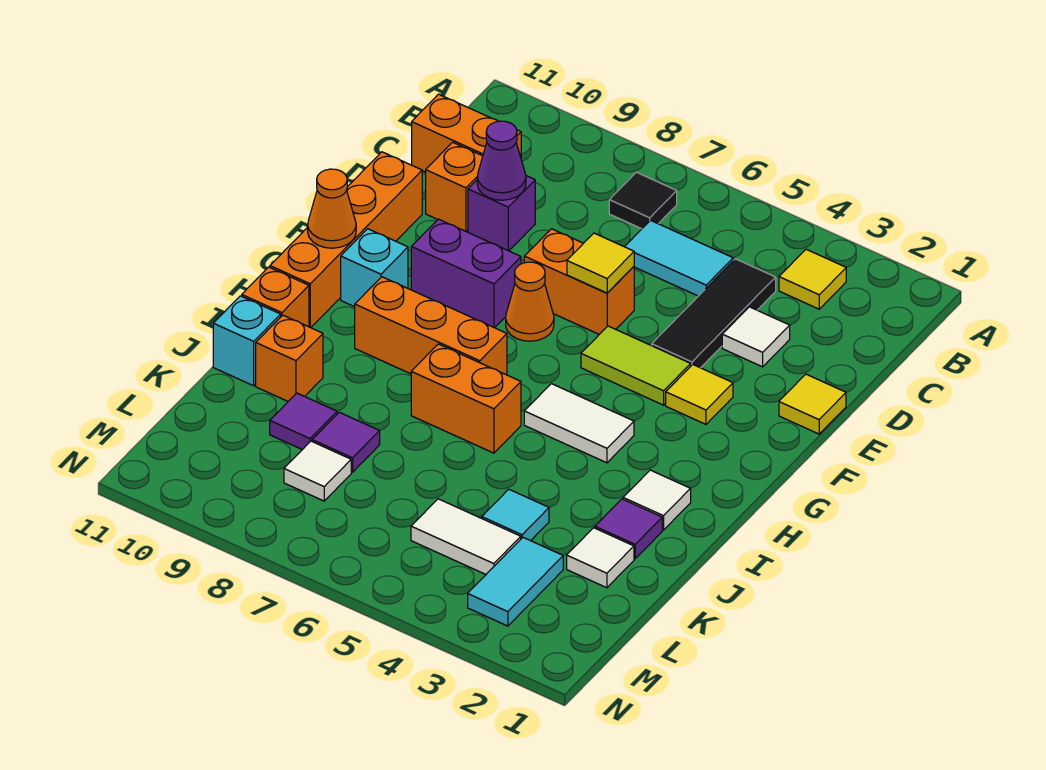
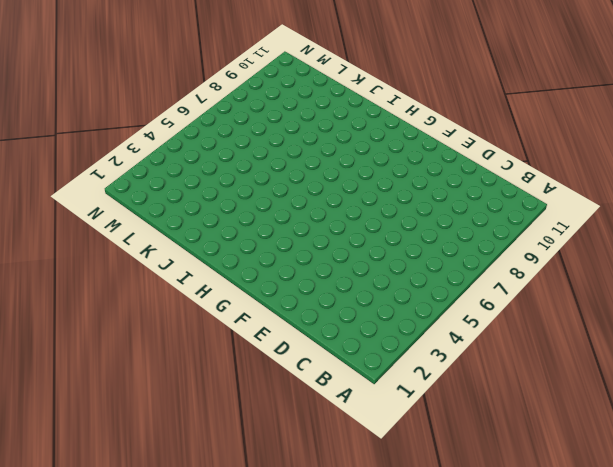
none -> yellow tile B3 level 1
none -> black tile B7 level 1
none -> black tile C4:E4 level 1
none -> cyan tile C5:C6 level 1

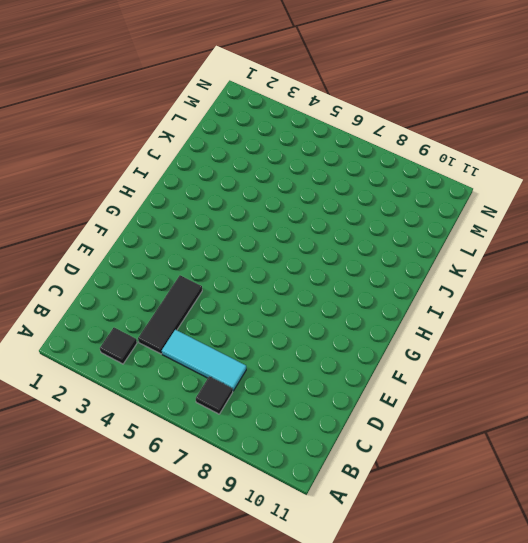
black tile B3 level 1 -> yellow tile B3 level 1
cyan tile C5:C7 level 1 -> cyan tile C5:C6 level 1
none -> orange brick C10:C11 level 1
none -> white tile D3 level 1
none -> purple brick D9 level 1
none -> orange brick D10 level 1

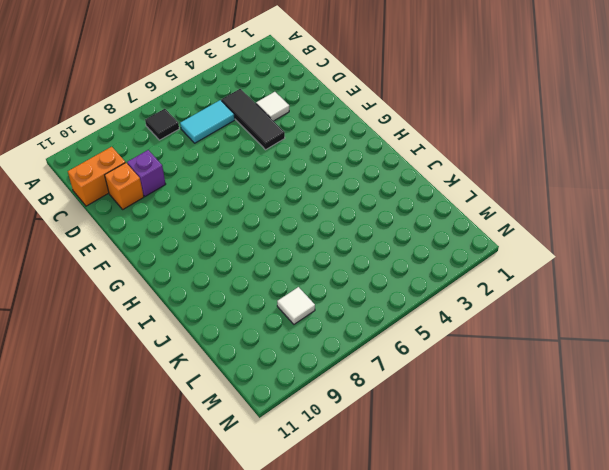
none -> yellow tile B3 level 1
none -> yellow tile E1 level 1
none -> orange brick E6:E7 level 1
none -> orange brick E11:H11 level 1

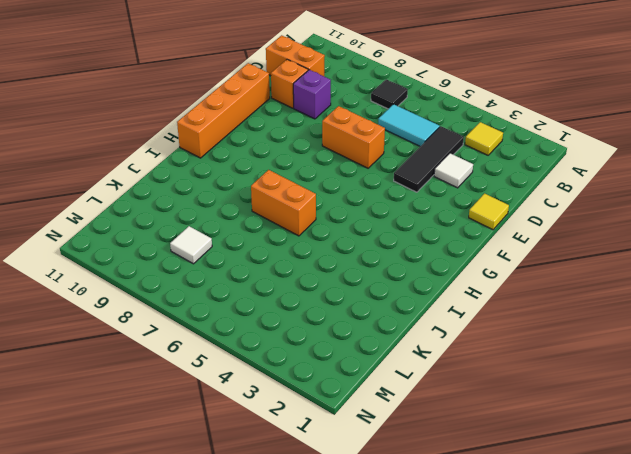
none -> yellow tile F3 level 1
none -> lime tile F4:F5 level 1
none -> orange cone F7 level 1
none -> purple brick F8:F9 level 1

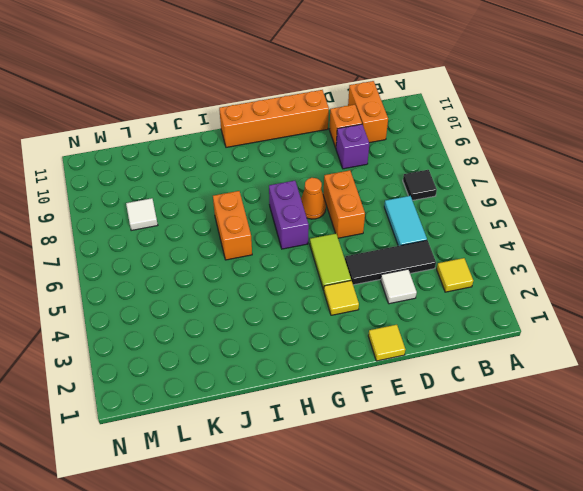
purple brick G6:G7 level 1 -> purple brick F8:F9 level 1
none -> cyan brick G10 level 1
none -> white tile H4:H5 level 1
none -> orange brick H7:H9 level 1
none -> white tile I2 level 1

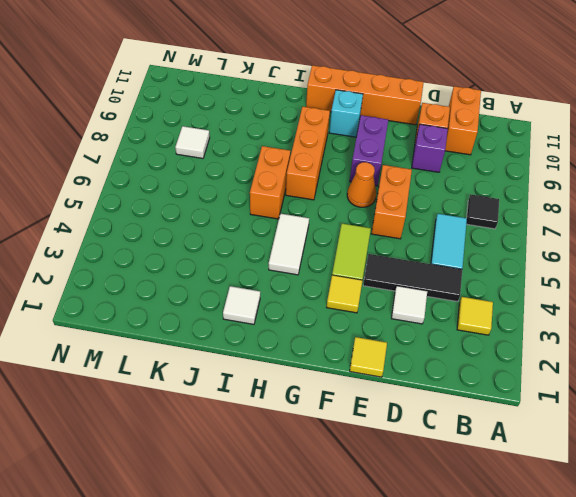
none -> orange brick I11 level 1
none -> purple tile J2 level 1
none -> orange brick J10 level 1
none -> cyan brick J11 level 1

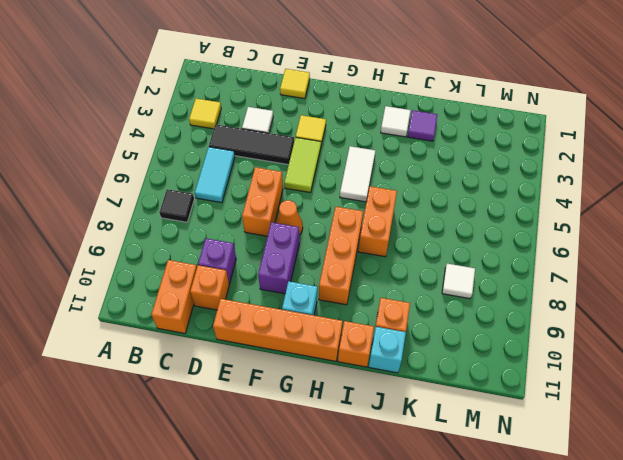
none -> white tile K2 level 1
none -> cyan tile K4 level 1
none -> purple tile K8 level 1
none -> purple tile K9 level 1

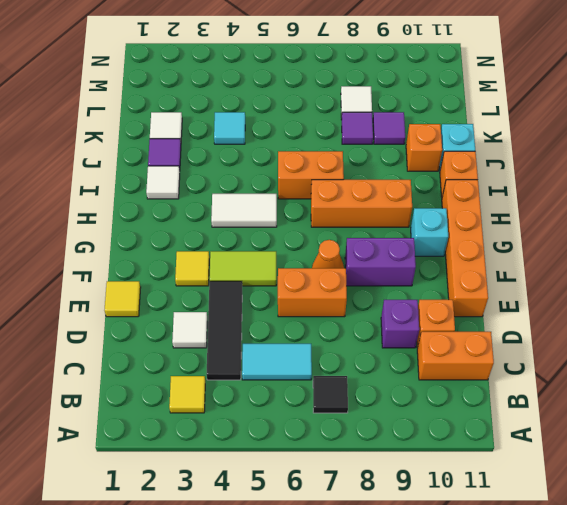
none -> cyan tile L3:M3 level 1
none -> white tile L4:L5 level 1
none -> purple cone D9 level 2
none -> yellow tile E6 level 2

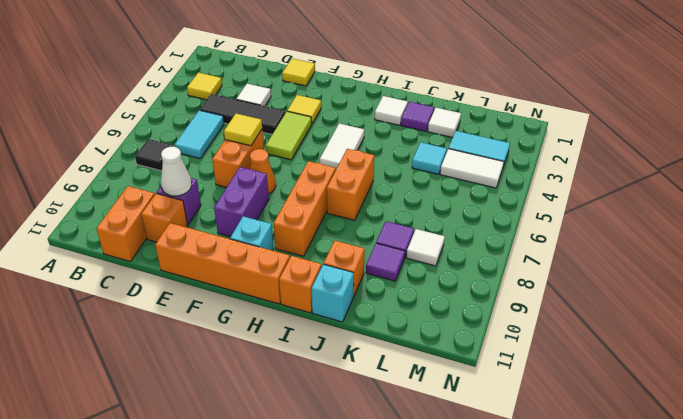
white cone D9 level 2 -> purple cone D9 level 2
white tile L4:M4 level 1 -> white tile L4:L5 level 1
none -> orange cone G11 level 2

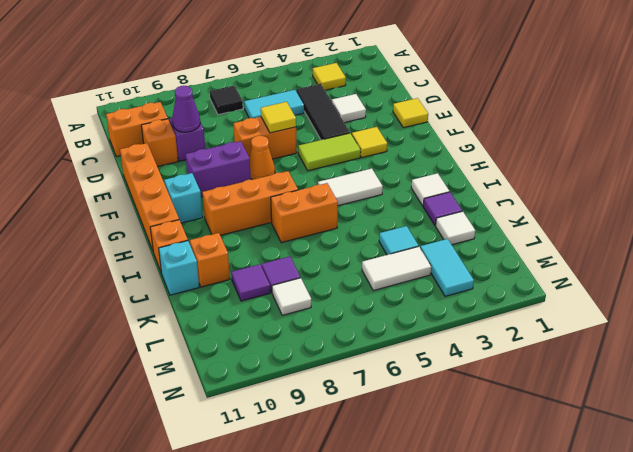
none -> orange cone G11 level 2

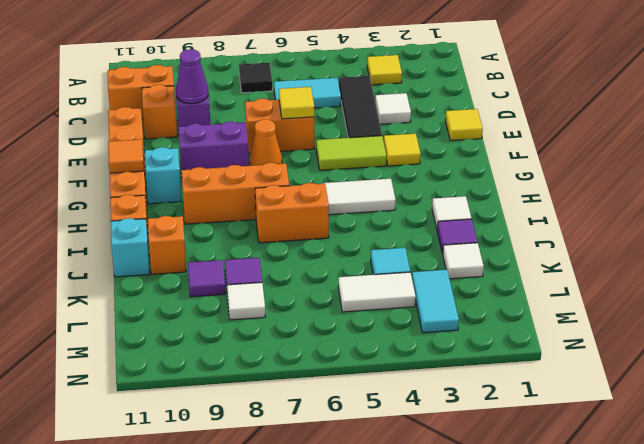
orange tile G11 level 2 -> orange cone G11 level 2

